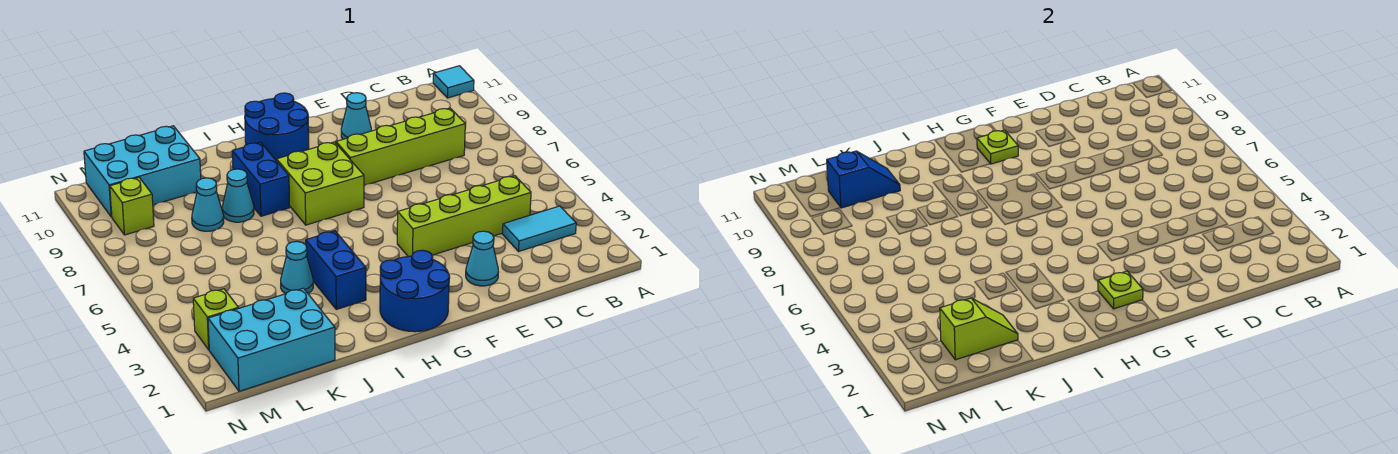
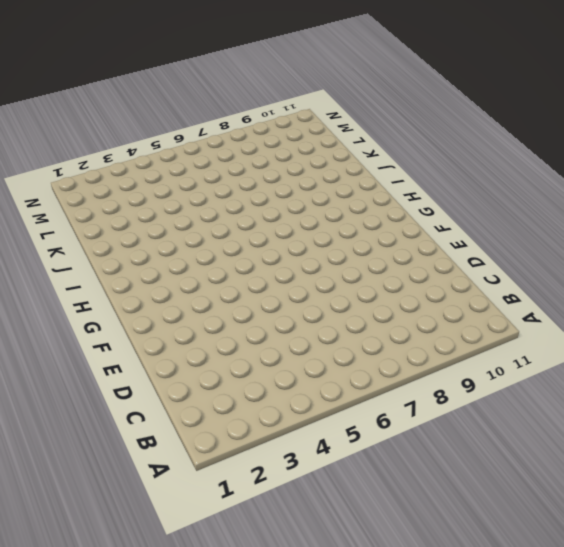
none -> cyan tile A11 level 1
none -> cyan tile B3:C3 level 1
none -> lime brick C4:F4 level 1

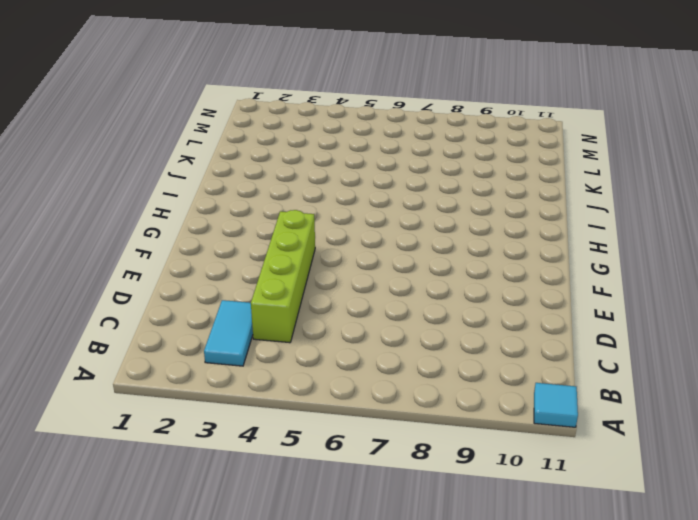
none -> lime brick C8:F8 level 1
none -> cyan cone E2 level 1
none -> cyan cone E10 level 1

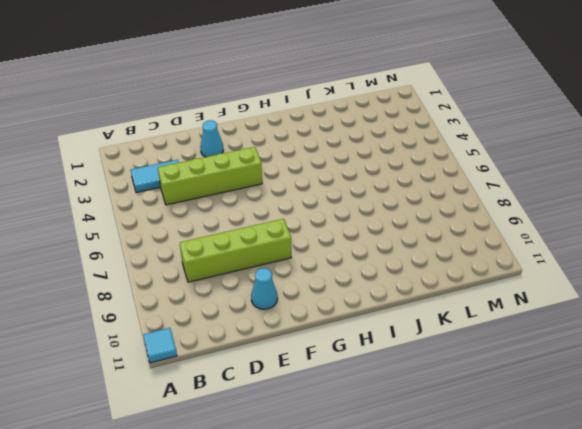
none -> blue round brick G1:H2 level 1
none -> lime brick G7:H8 level 1
none -> blue round brick G10:H11 level 1

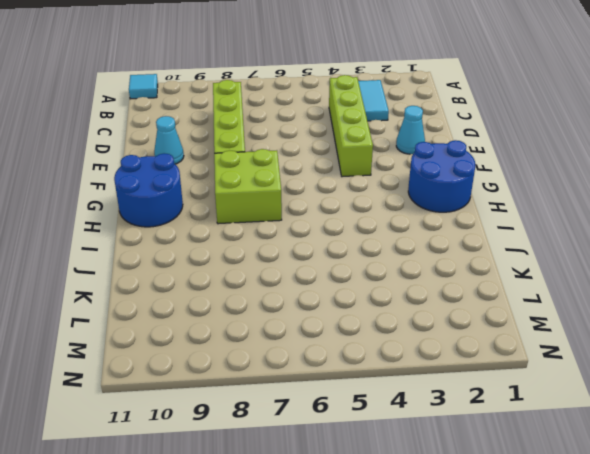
none -> blue brick I3:I4 level 1
none -> blue brick I8:I9 level 1
none -> cyan cone J4 level 1

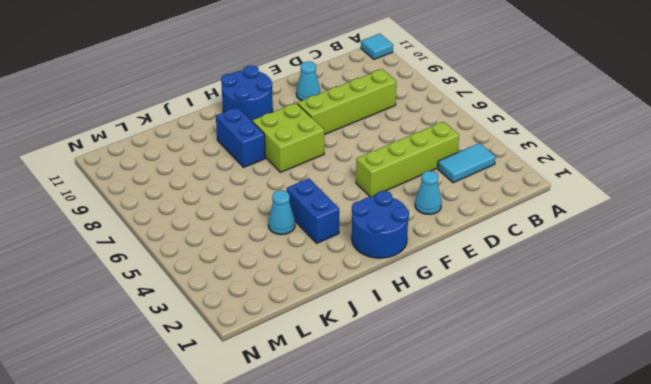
none -> cyan cone J8 level 1
none -> cyan brick K1:M2 level 1
none -> cyan cone K8 level 1

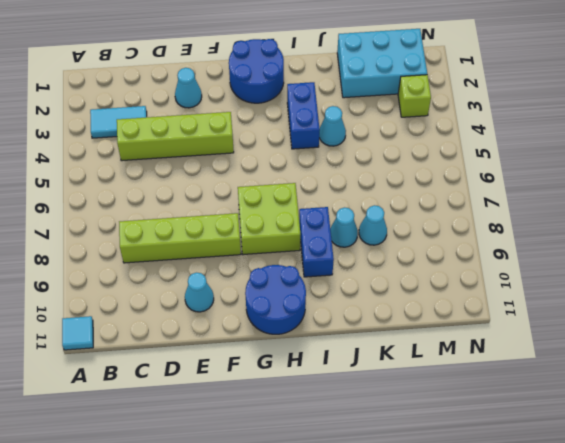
none -> cyan brick K10:M11 level 1
none -> lime brick M9 level 1
none -> lime plate G2 level 2

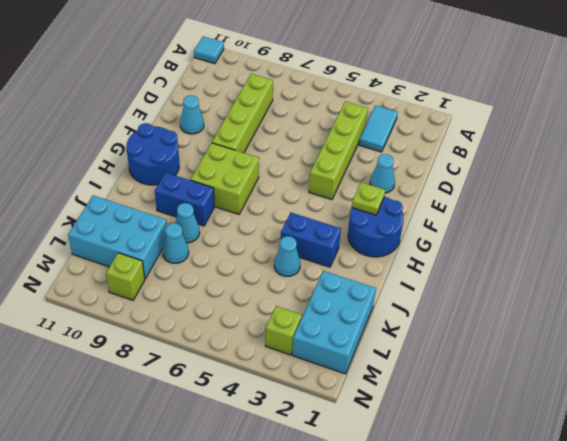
cyan brick K9:L11 level 1 -> cyan brick K10:M11 level 1
none -> lime plate G10 level 2
none -> lime slope K2:L2 level 2 top L
none -> blue slope K10:L10 level 2 top L

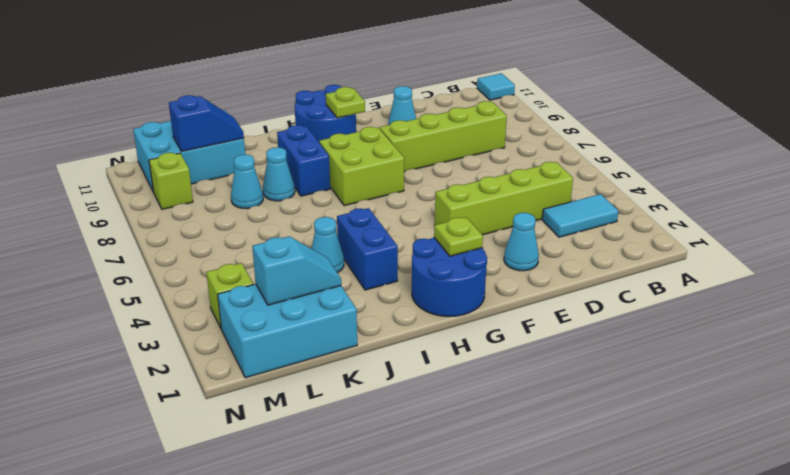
cyan slope K2:L2 level 2 top L -> lime slope K2:L2 level 2 top L

